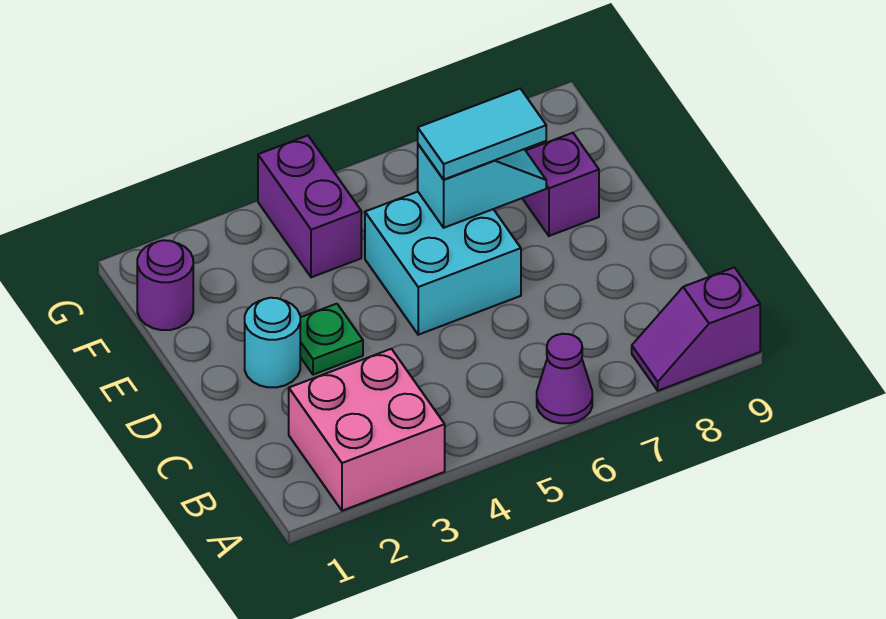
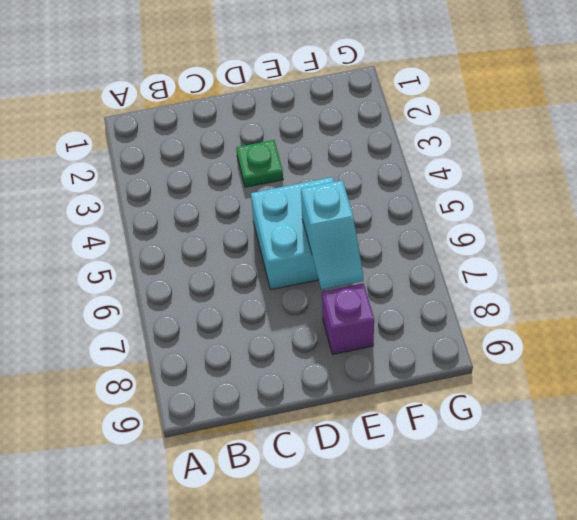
none -> pink brick A2:B3 level 1
none -> purple cone A6 level 1

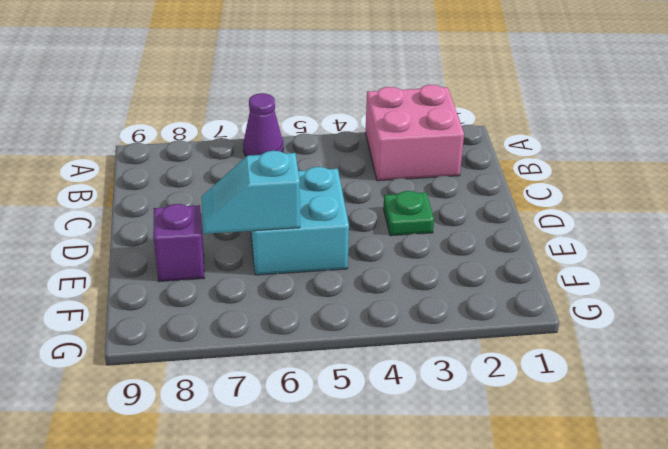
none -> purple slope A8:A9 level 1 top 9
none -> cyan round brick D2 level 1

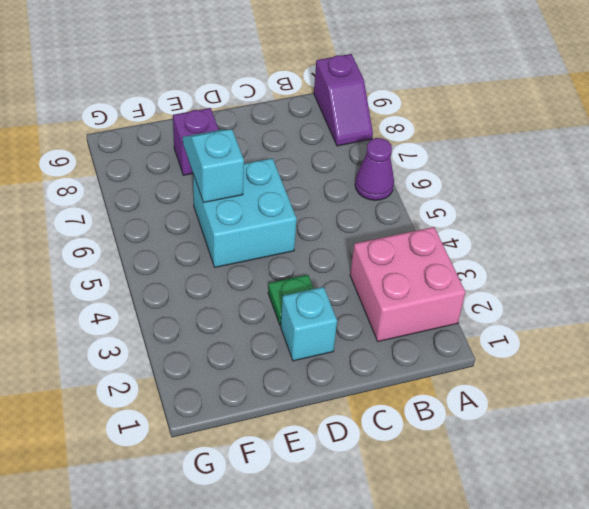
cyan brick D2 level 1 -> cyan round brick D2 level 1
none -> purple round brick F1 level 1
none -> purple brick F4:G4 level 1

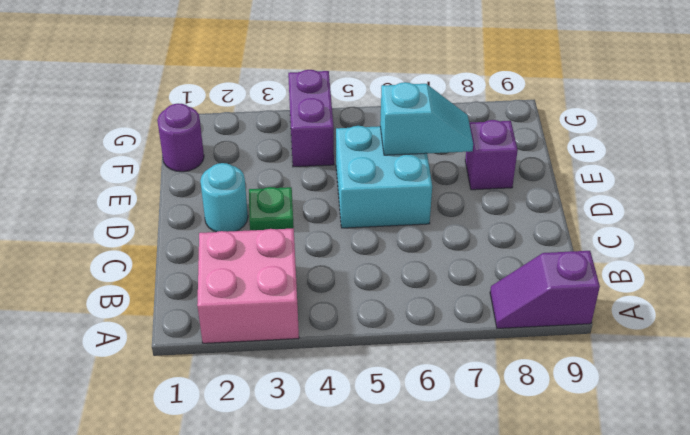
none -> purple cone A6 level 1
none -> cyan tile E6:E7 level 3

